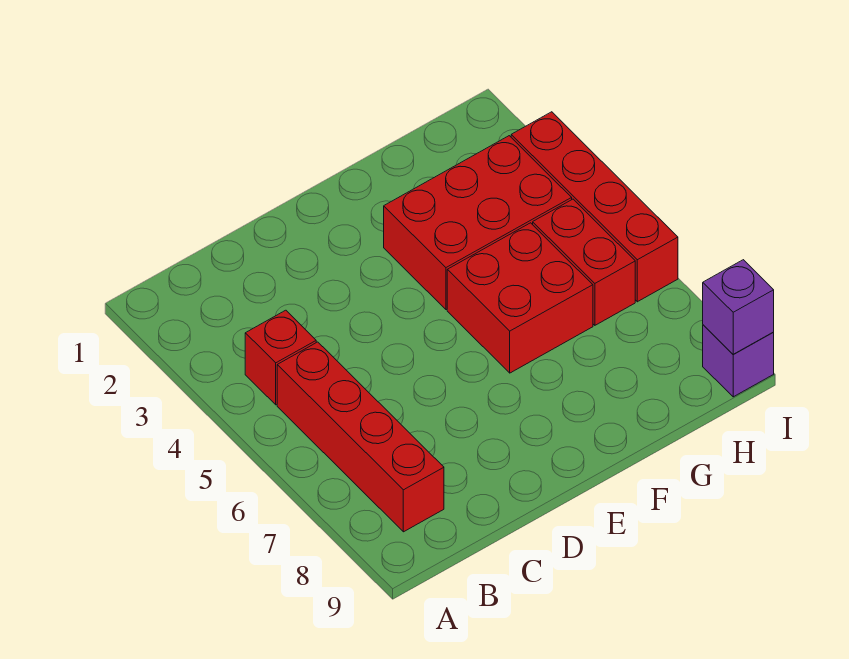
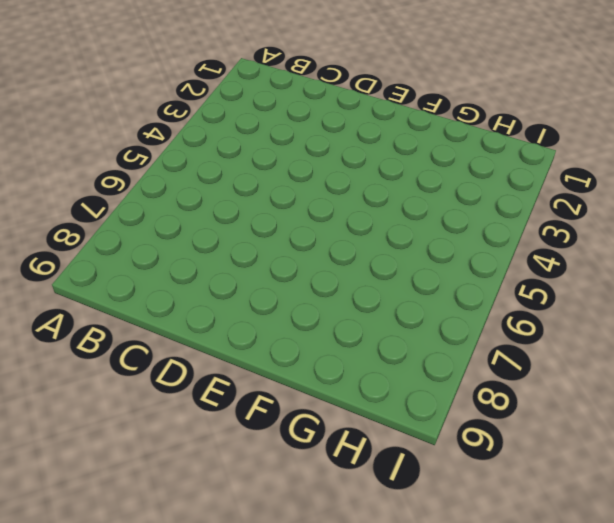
none -> red brick B4 level 1
none -> red brick B5:B8 level 1

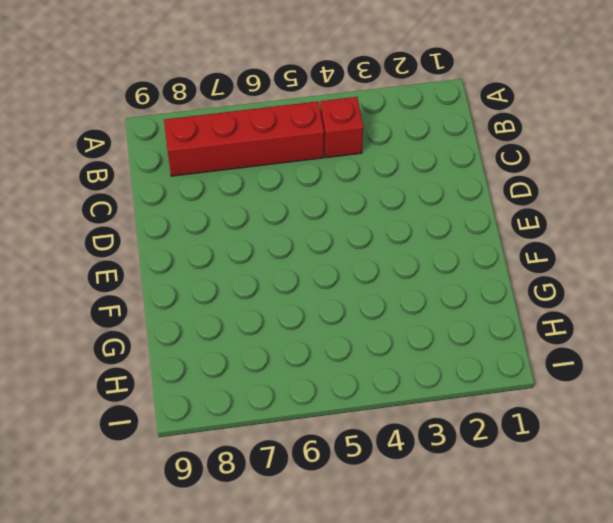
none -> red brick F3:H4 level 1
none -> red brick F5:G6 level 1

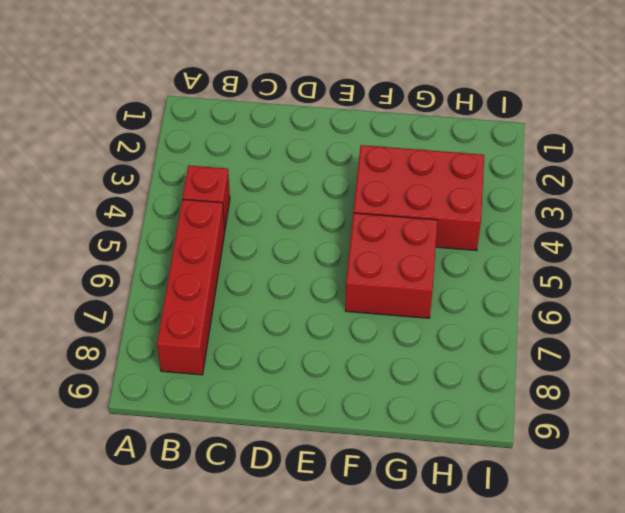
none -> red brick H5:H6 level 1
none -> red brick I3:I6 level 1

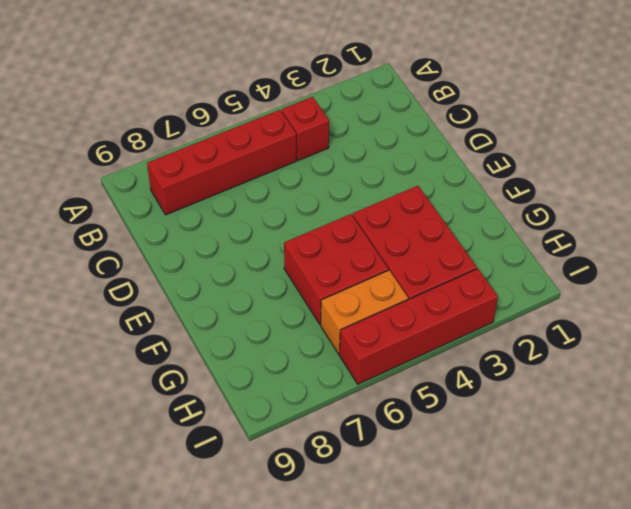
orange brick H5:H6 level 1 -> red brick H5:H6 level 1
none -> purple brick I9 level 1
none -> purple brick I9 level 2

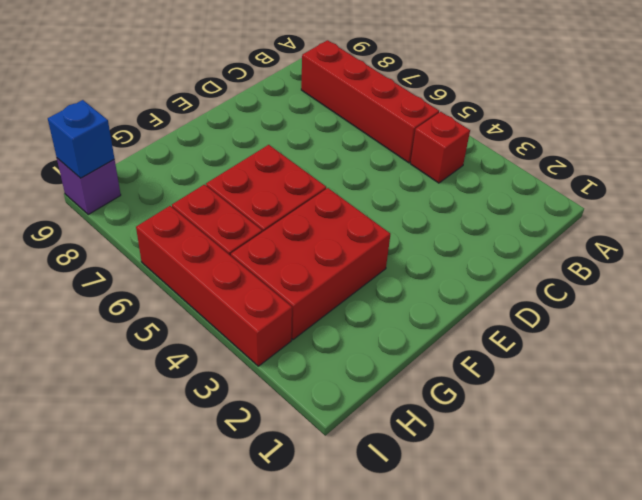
blue brick I9 level 2 -> purple brick I9 level 2

